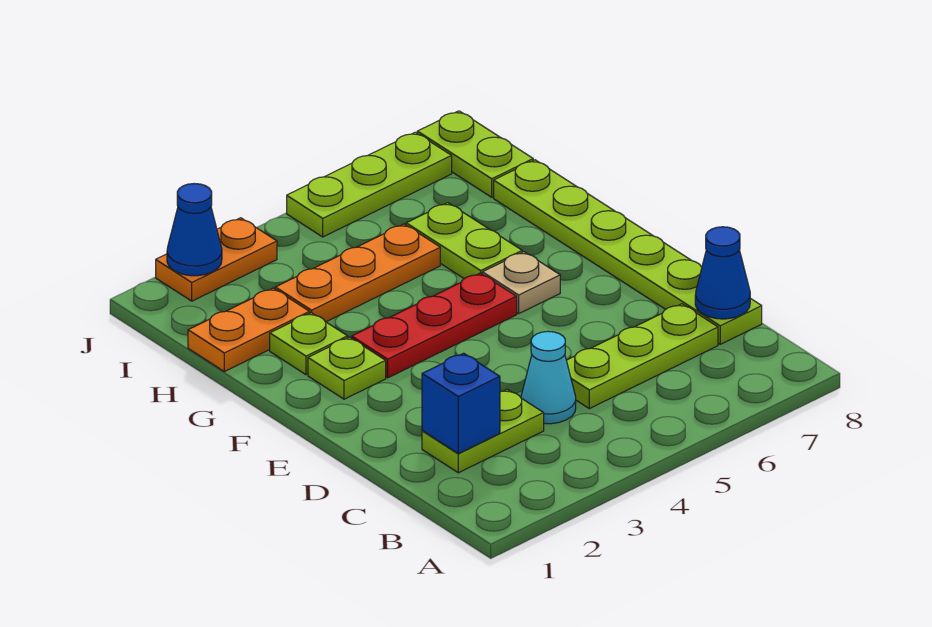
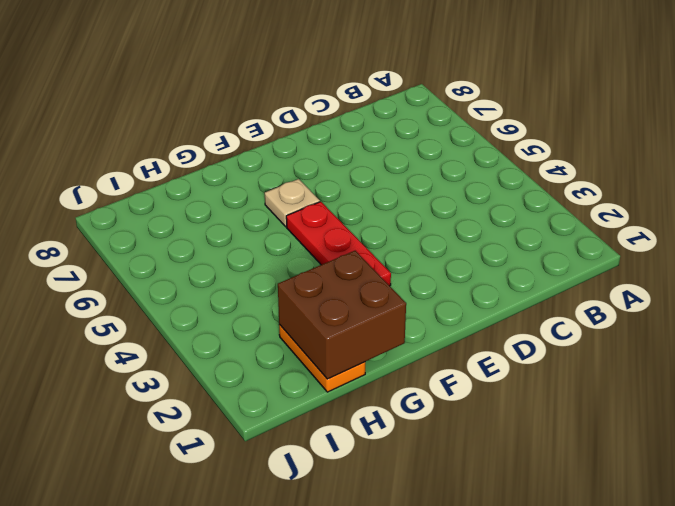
brown brick G1:H2 level 2 -> none
none -> lime plate C2:C3 level 1
none -> cyan cone C4 level 1
none -> lime plate C5:C7 level 1

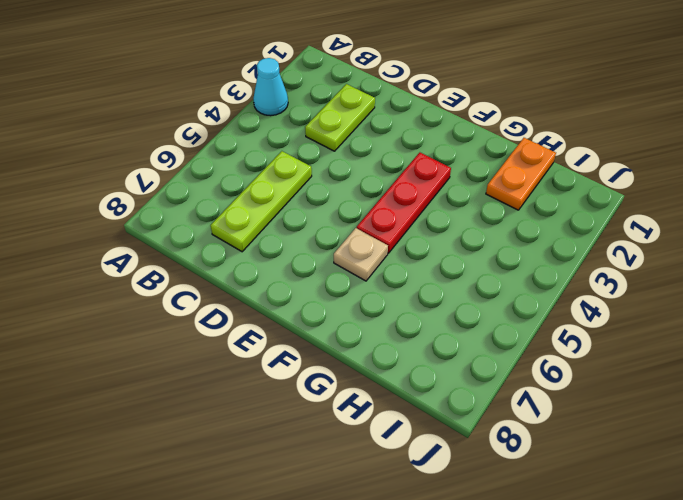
cyan cone A3 level 1 -> cyan cone C4 level 1
none -> lime plate C8:H8 level 1
none -> lime plate F2 level 1
none -> lime plate G2 level 1

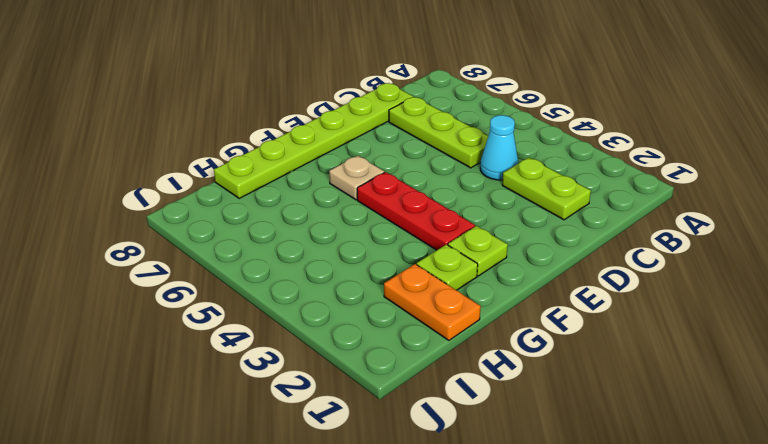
none -> lime plate G6:H6 level 1
none -> orange plate H3:H5 level 1
none -> lime plate I8:J8 level 1

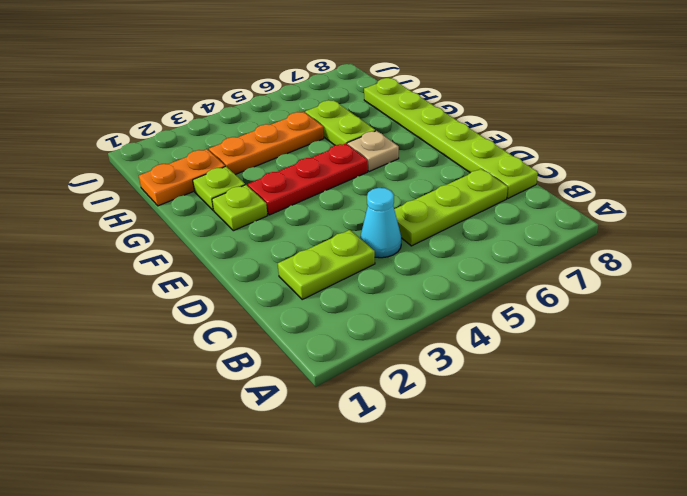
none -> lime plate I8:J8 level 1
none -> orange plate J2:J3 level 1
none -> lime plate J5:J7 level 1

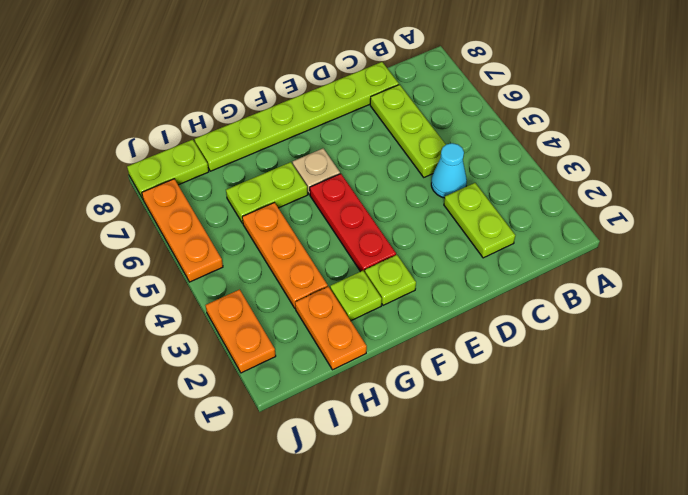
orange plate J5:J7 level 1 -> lime plate J5:J7 level 1
none -> blue brick C2 level 2
none -> blue cone C8 level 2
none -> blue cone J2 level 2

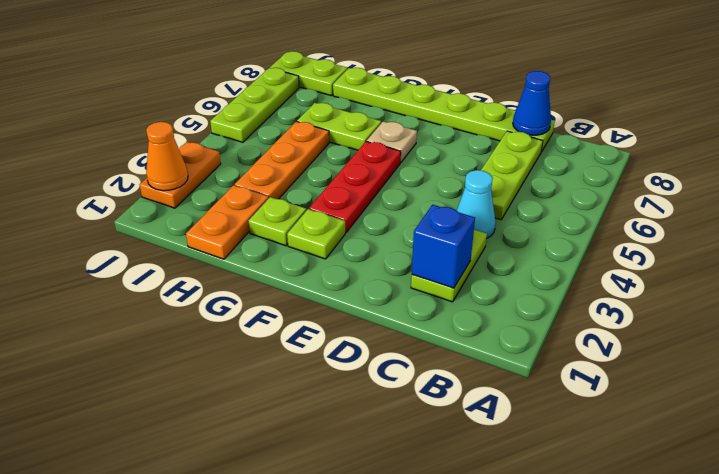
orange cone J2 level 2 -> blue cone J2 level 2

